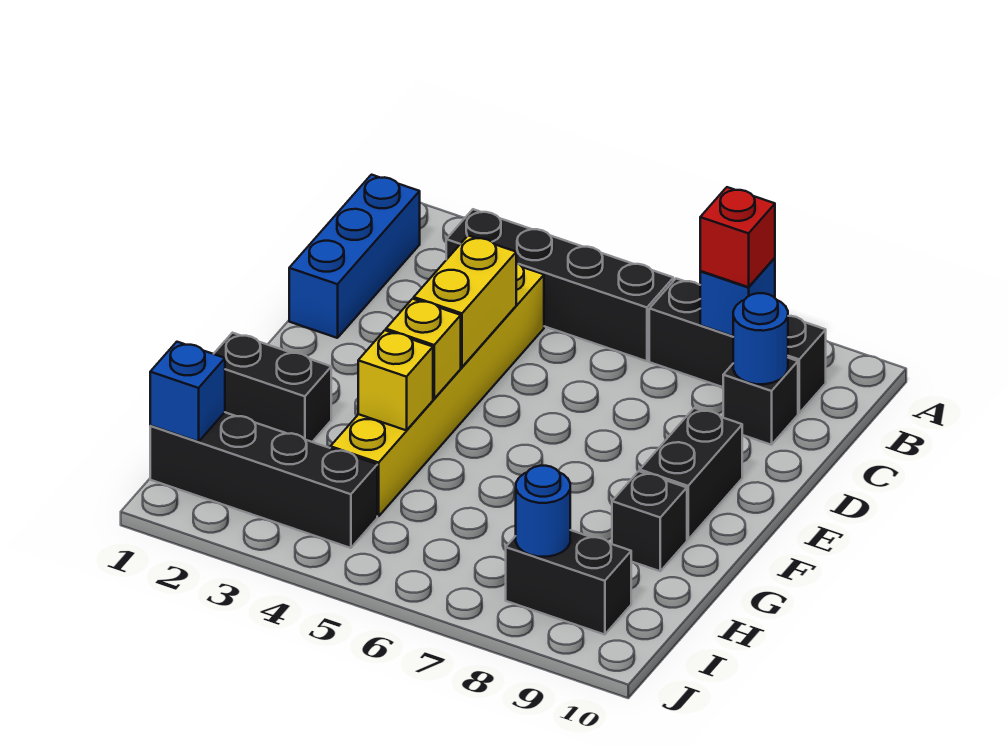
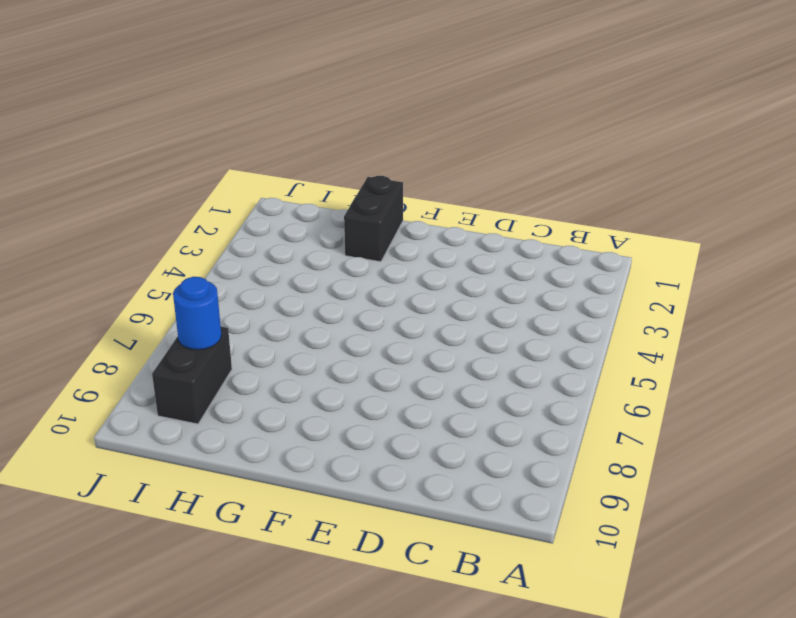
none -> blue brick B1:D1 level 1
none -> black brick B3:B6 level 1
none -> black brick B7:B9 level 1

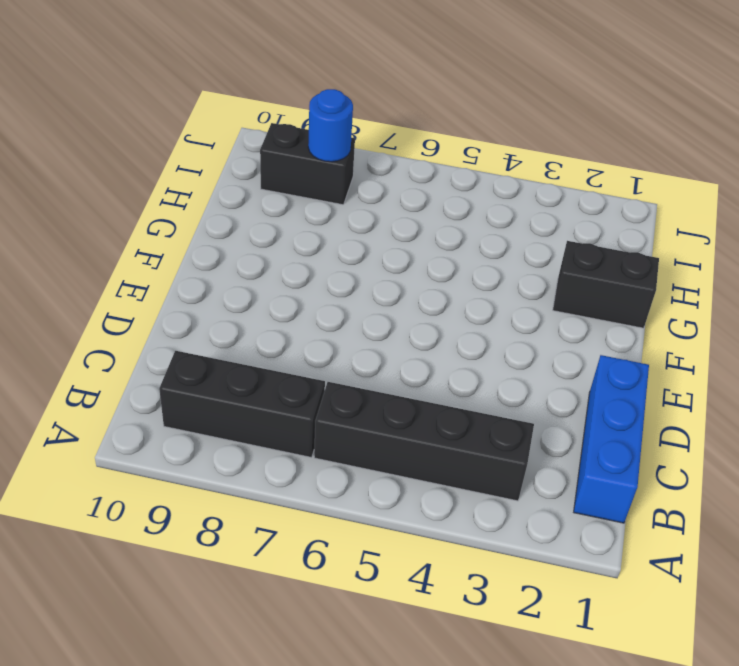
none -> yellow brick C4:H4 level 1
none -> black brick C9 level 1
none -> black brick E9:F9 level 1

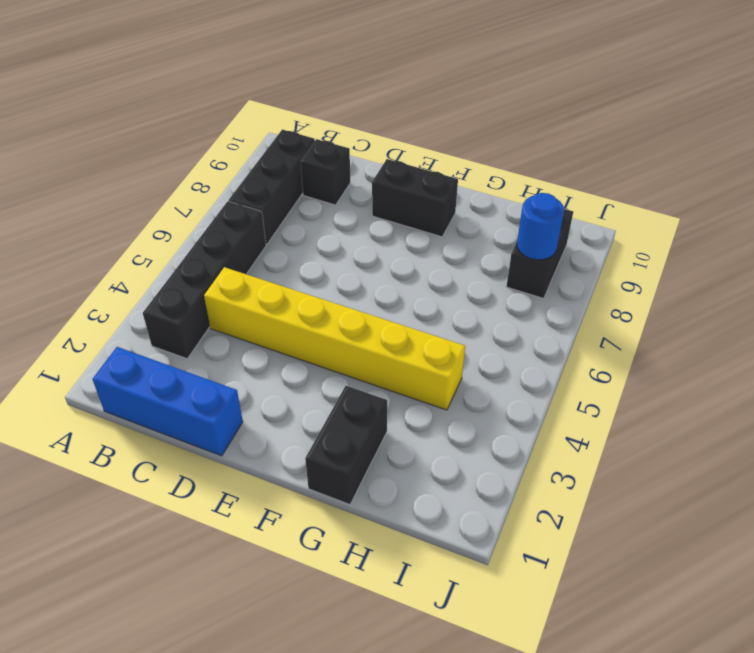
none -> black brick G9 level 1
none -> black brick I1:I4 level 1
none -> blue brick B8 level 2

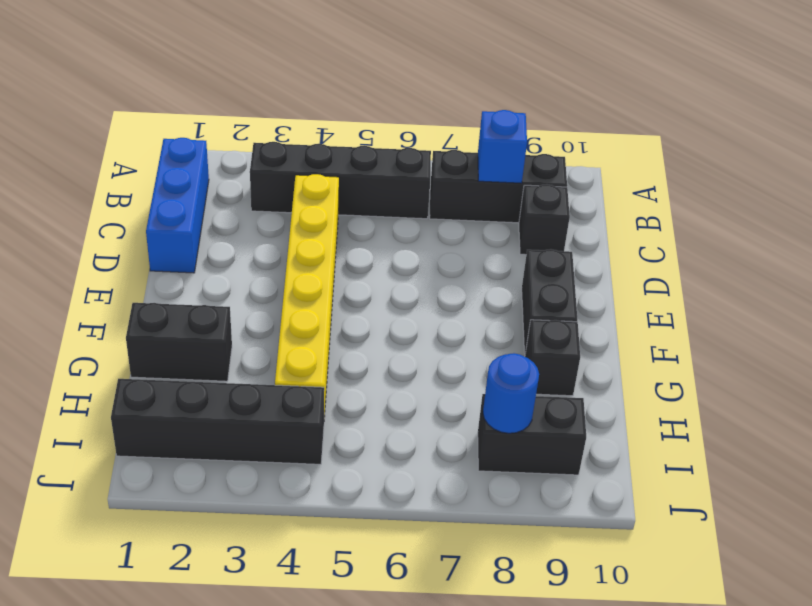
none -> blue round brick C9 level 2
none -> yellow brick D4:E4 level 2
none -> yellow brick F4 level 2

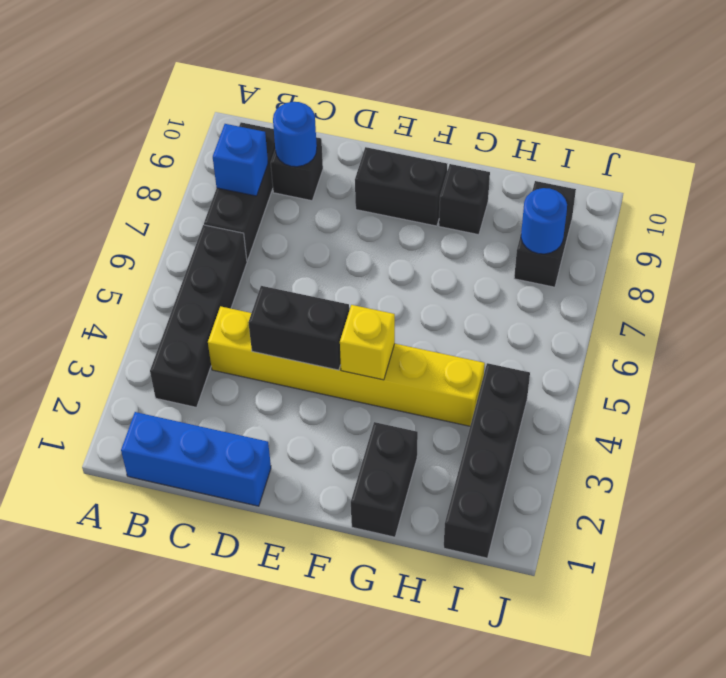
black brick D4:E4 level 2 -> yellow brick D4:E4 level 2
none -> yellow brick G4 level 2
none -> blue brick I1 level 2
none -> red brick B8 level 3

